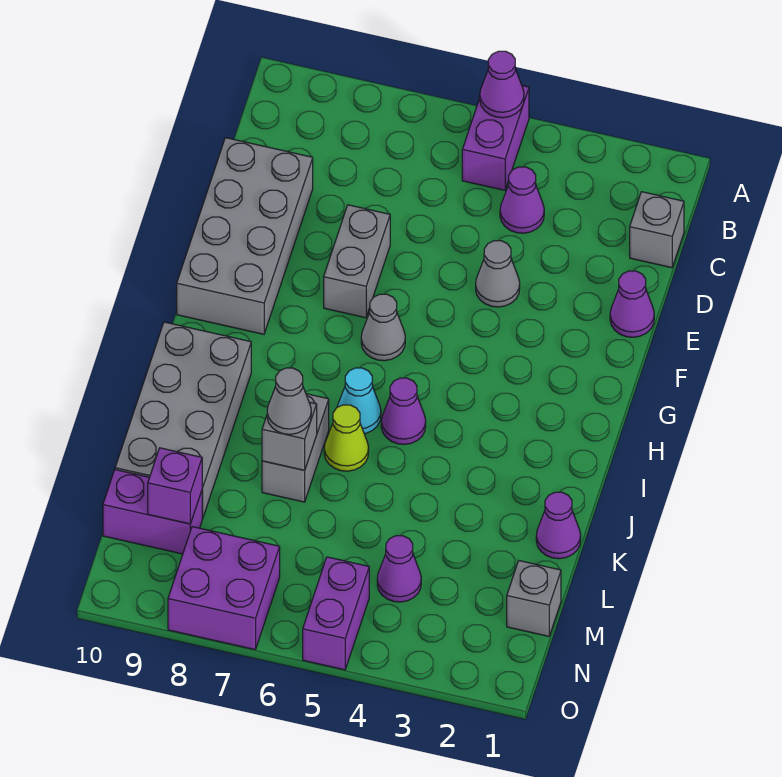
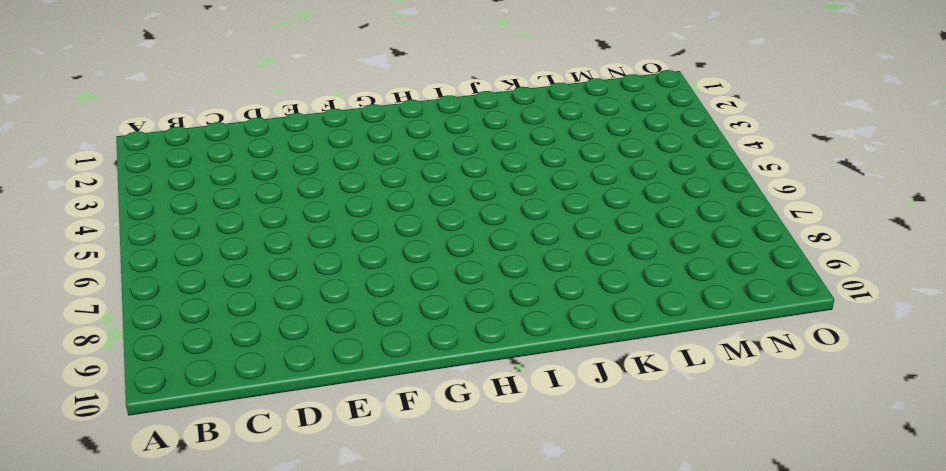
none -> purple brick A5:B5 level 1
none -> grey brick C1 level 1
none -> purple cone C4 level 1

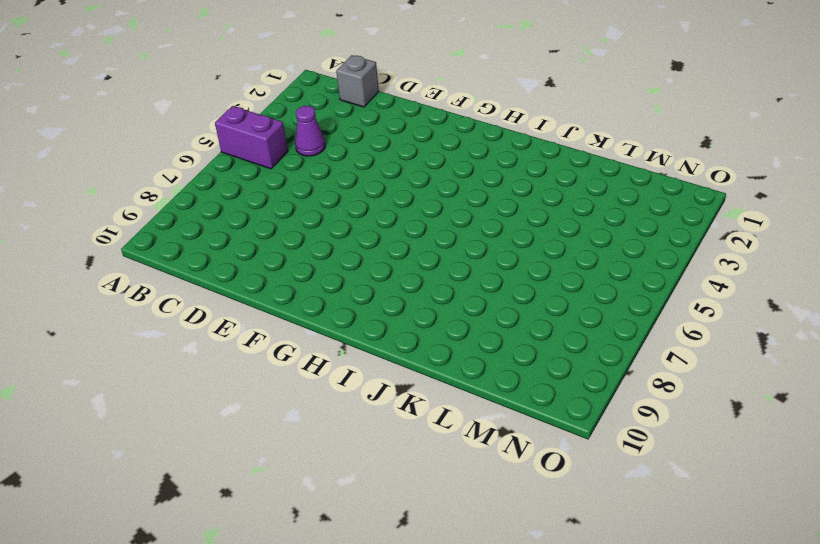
none -> grey brick D9:G10 level 1
none -> purple cone E1 level 1
none -> grey cone E4 level 1

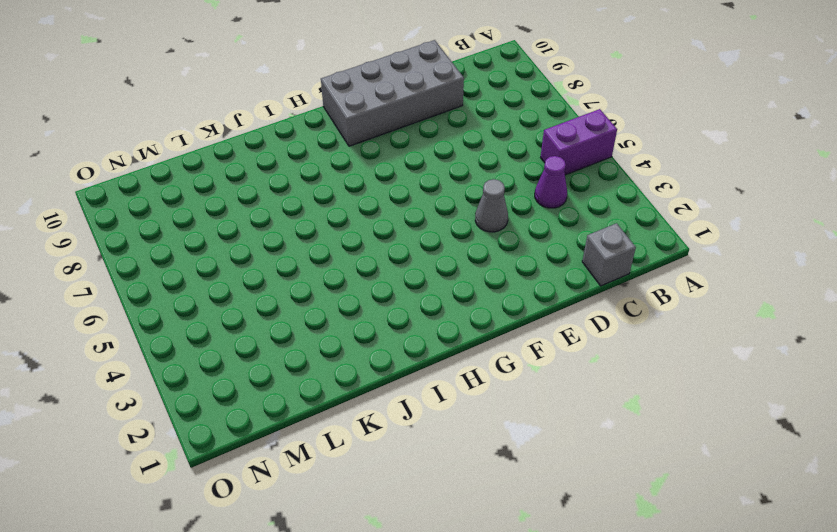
none -> purple cone E1 level 1
none -> grey brick E7:F7 level 1
none -> grey cone G6 level 1

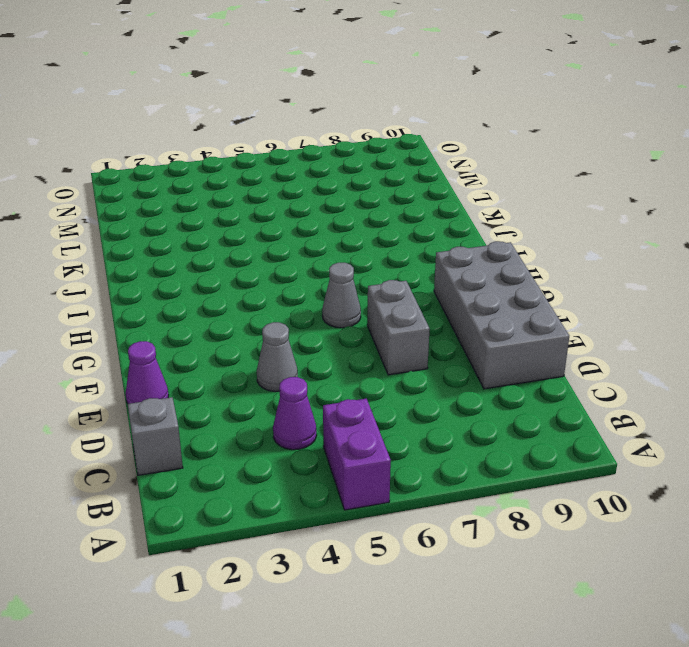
none -> purple cone I5 level 1
none -> cyan cone I6 level 1
none -> grey brick I9:L10 level 1

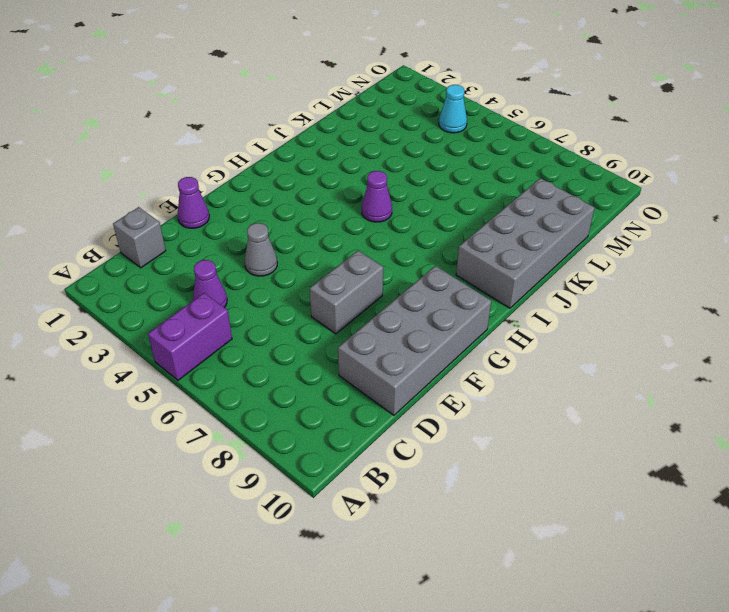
cyan cone N4 level 1 -> cyan cone I6 level 1
none -> grey cone G6 level 1
none -> lime cone J6 level 1
none -> grey brick J7:K7 level 1

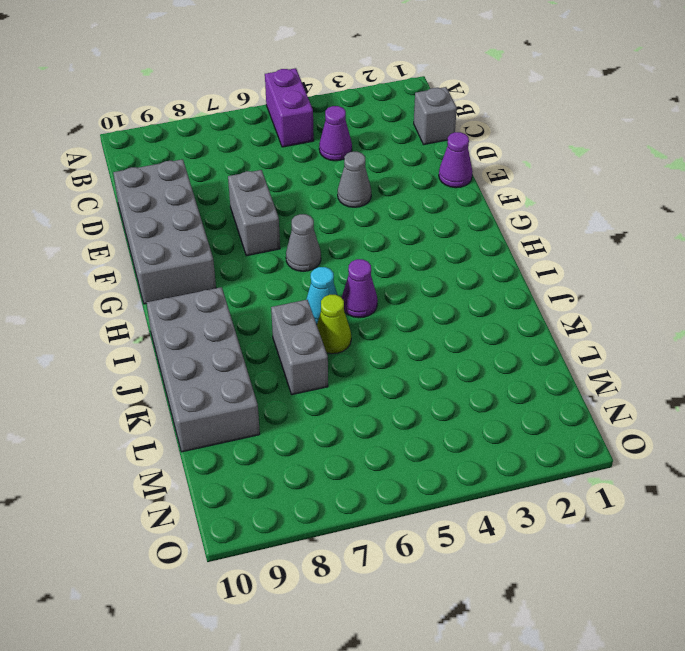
none -> purple cone K1 level 1
none -> grey brick M1 level 1
none -> purple cone M4 level 1

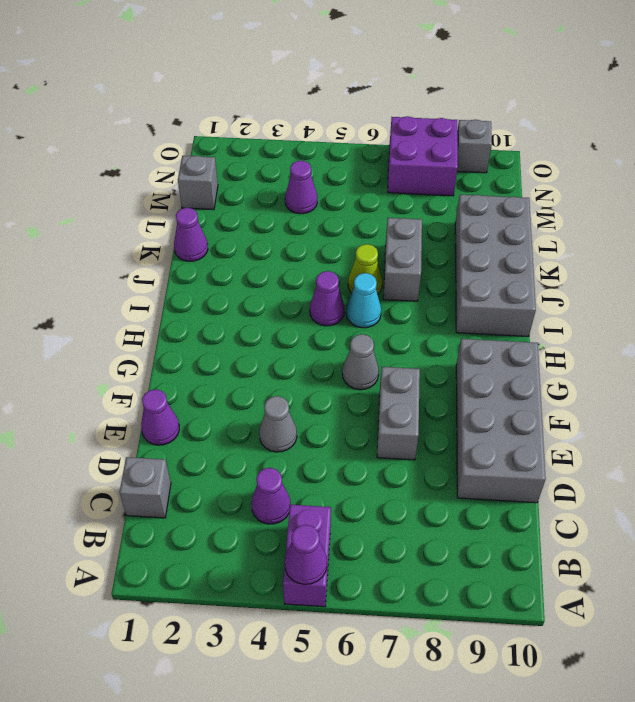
grey brick O9 level 1 -> grey brick K7 level 2
none -> purple brick M9:M10 level 1
none -> purple brick N5:O5 level 1
none -> purple brick M9 level 2

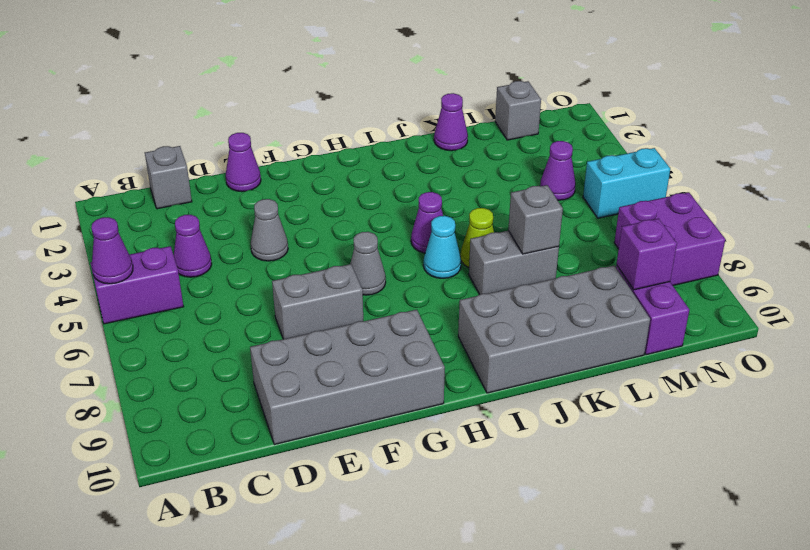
cyan brick N5:O5 level 1 -> purple brick N5:O5 level 1
none -> grey cone K7 level 3

